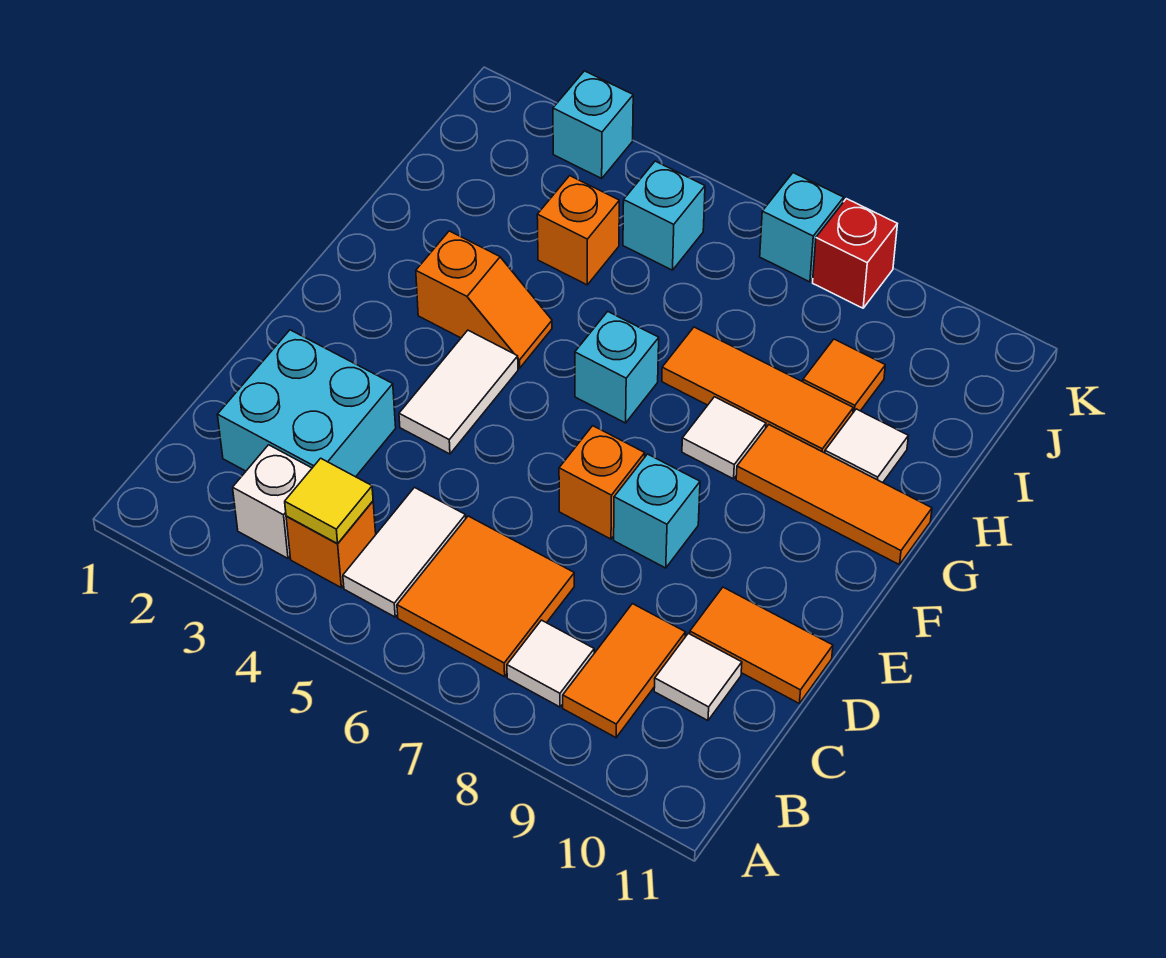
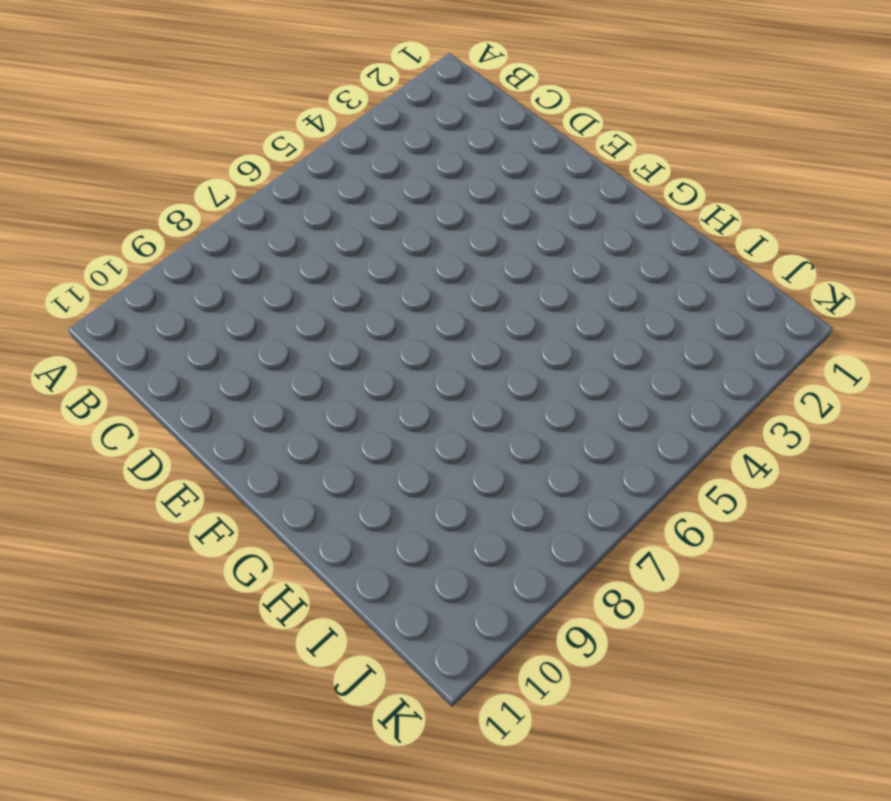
none -> white brick B3 level 1
none -> orange brick B4 level 1
none -> white tile B5:C5 level 1

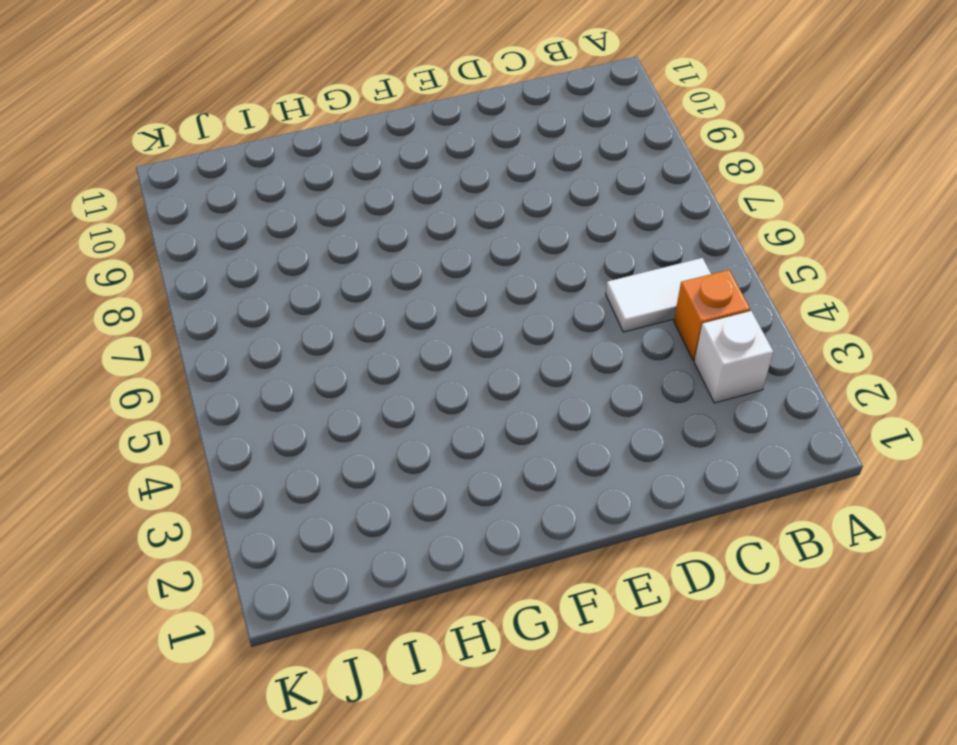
none -> orange tile B6:C7 level 1
none -> white tile B8 level 1
none -> orange tile B9:C9 level 1

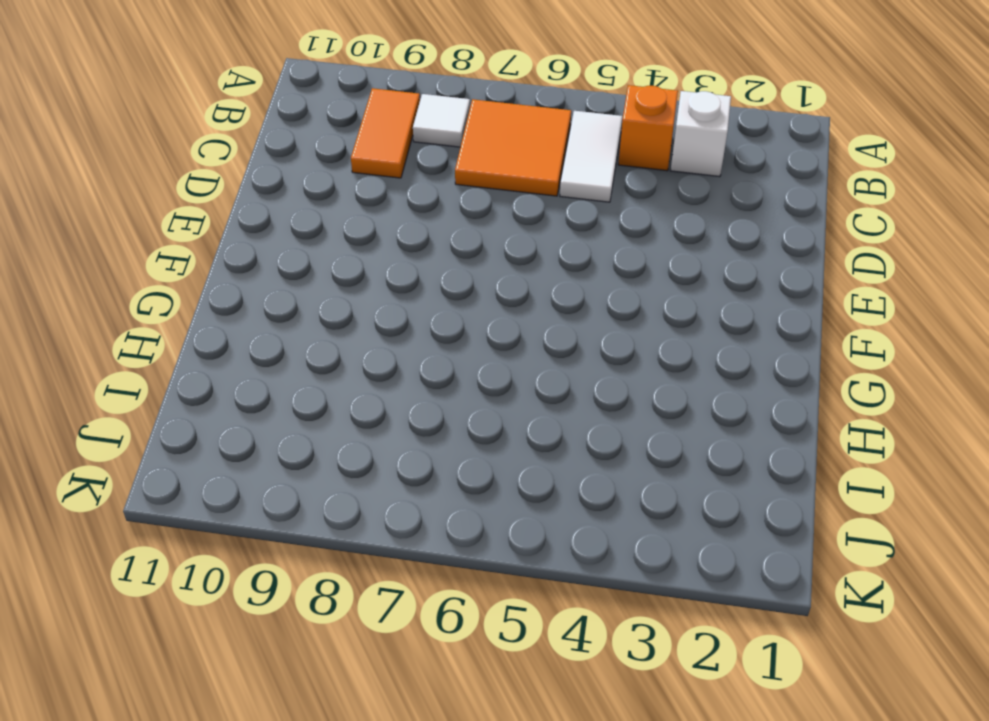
none -> cyan brick C2:D3 level 1
none -> white tile C10 level 1
none -> orange tile D10:D11 level 1

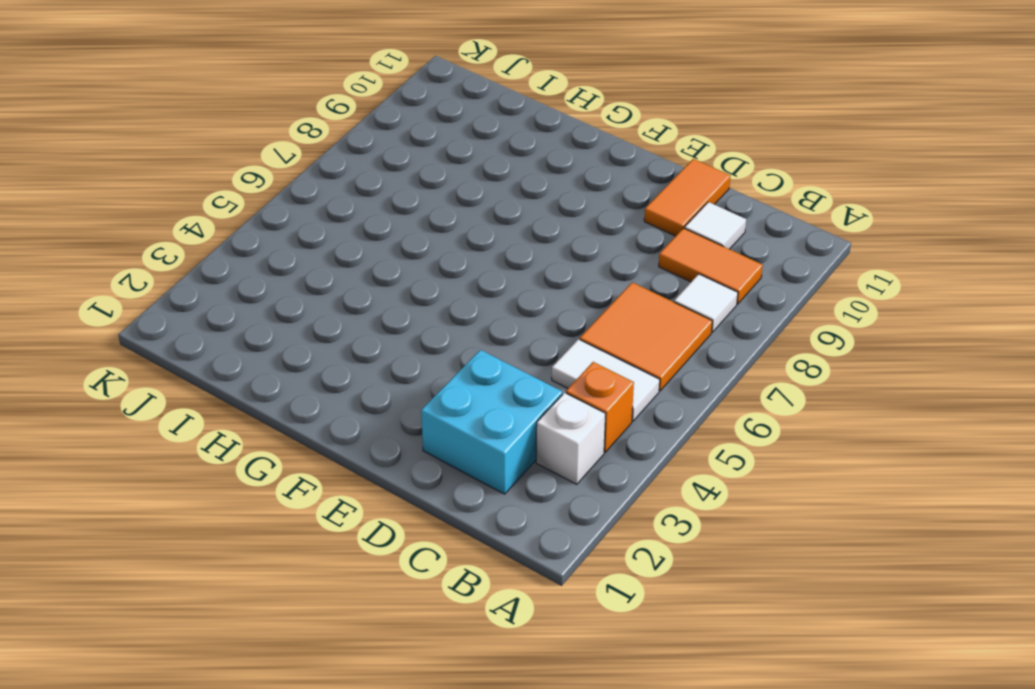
none -> white tile E4:F4 level 1
none -> orange brick E7 level 1
none -> cyan brick E8 level 1

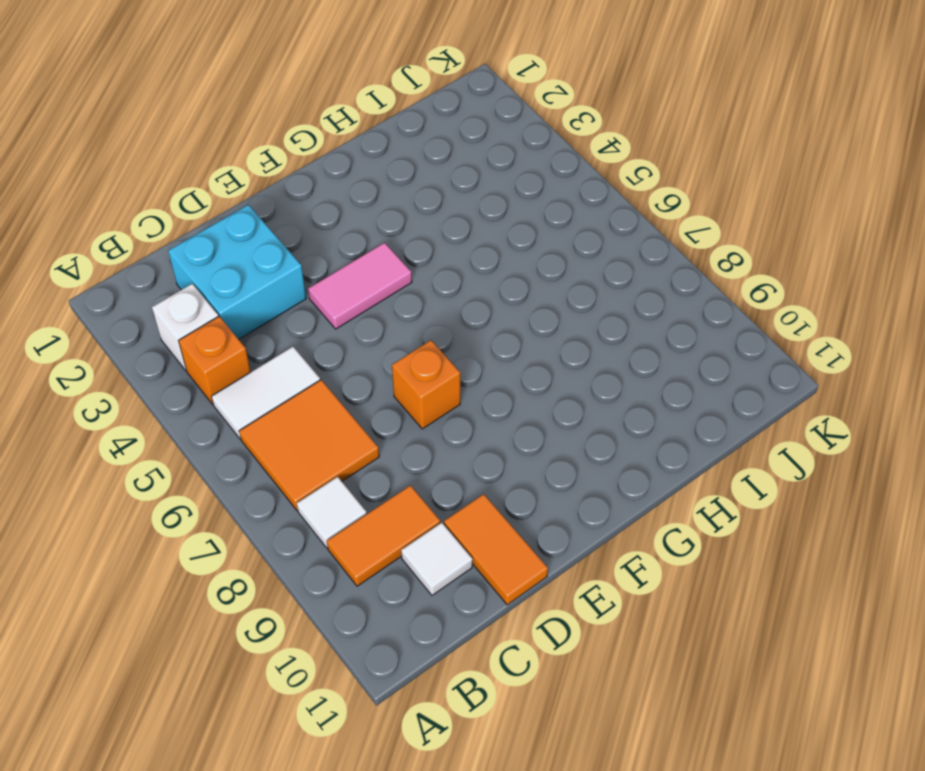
pink tile E4:F4 level 1 -> white tile E4:F4 level 1
none -> cyan brick E8 level 1
none -> orange slope G3:G4 level 1 top 3
none -> cyan brick G6 level 1

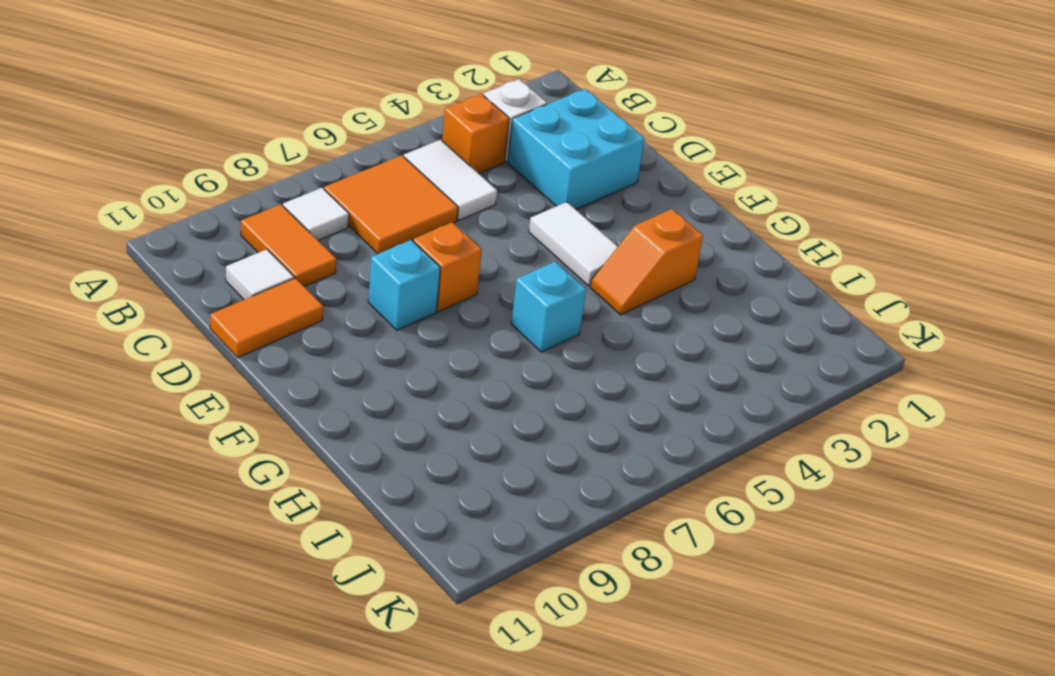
none -> white tile G8 level 1
none -> orange tile G9:G11 level 1
none -> orange tile H7:H9 level 1

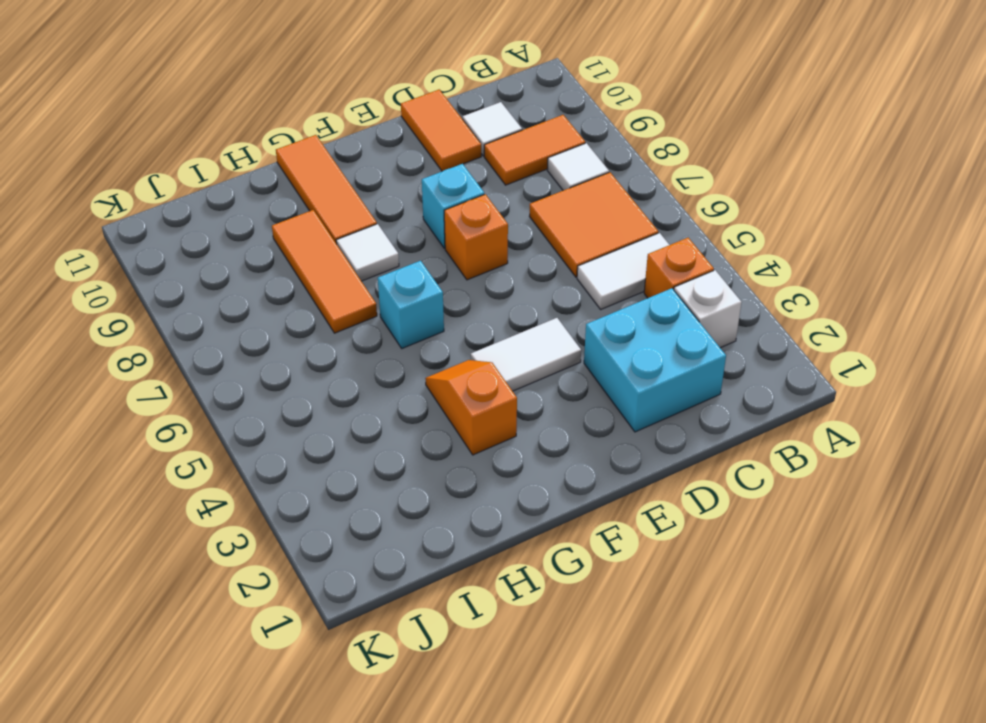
none -> white tile H10 level 1
none -> orange brick I4 level 1
none -> orange tile I9 level 1

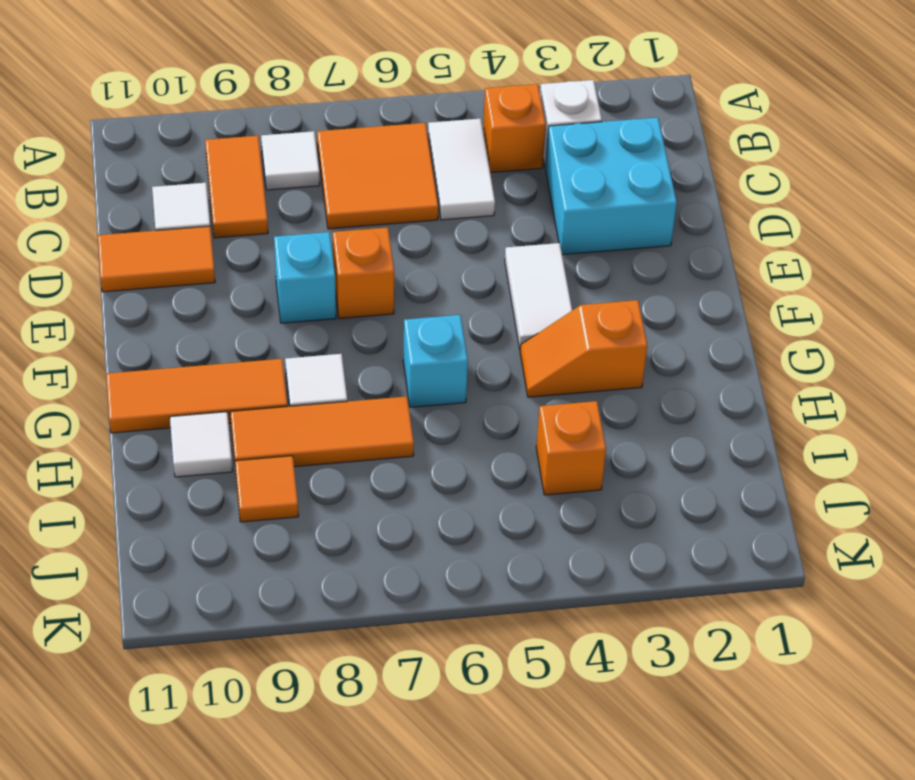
none -> cyan brick J5 level 1
none -> cyan brick K3 level 1
none -> cyan brick K7 level 1

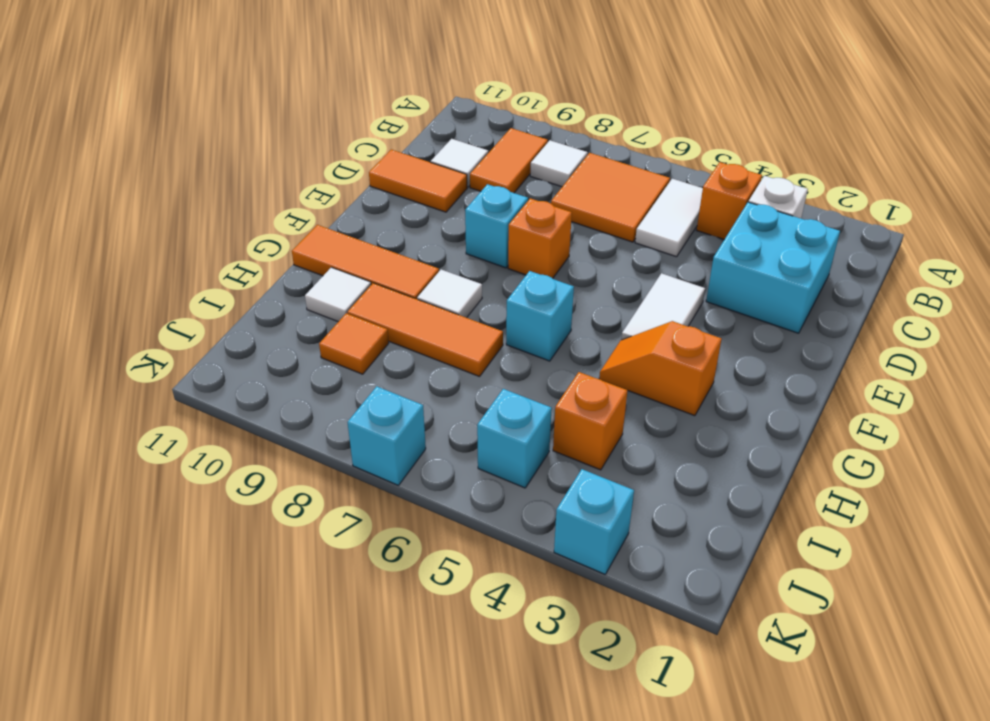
none -> red brick K8 level 1
none -> yellow tile B4 level 2

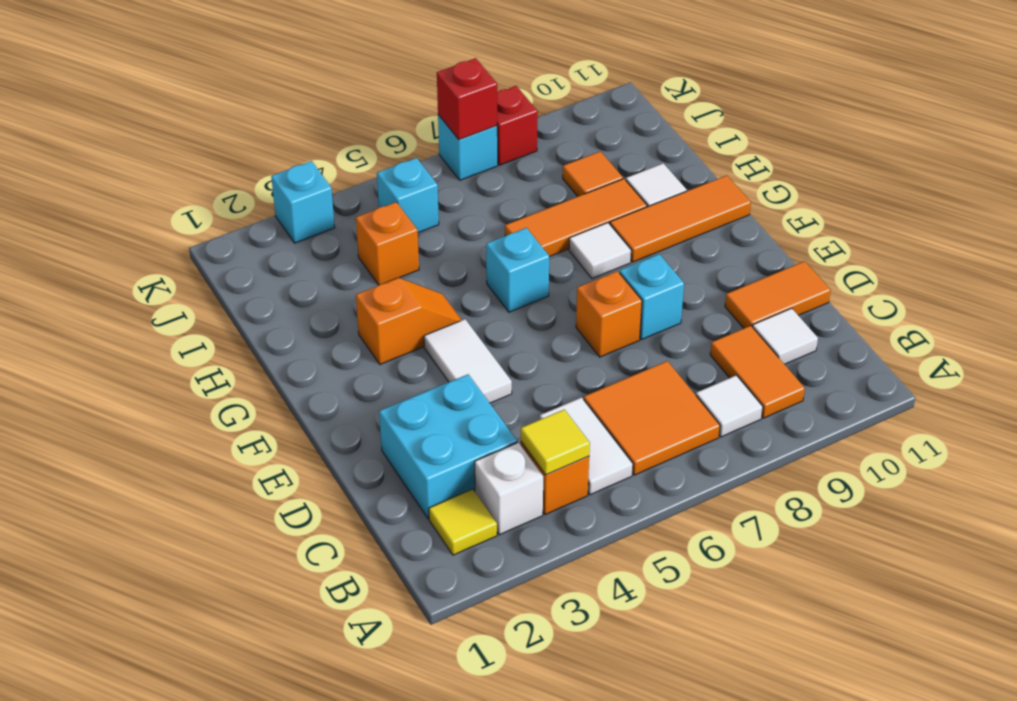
yellow tile B2 level 1 -> none
red brick K7 level 2 -> none

